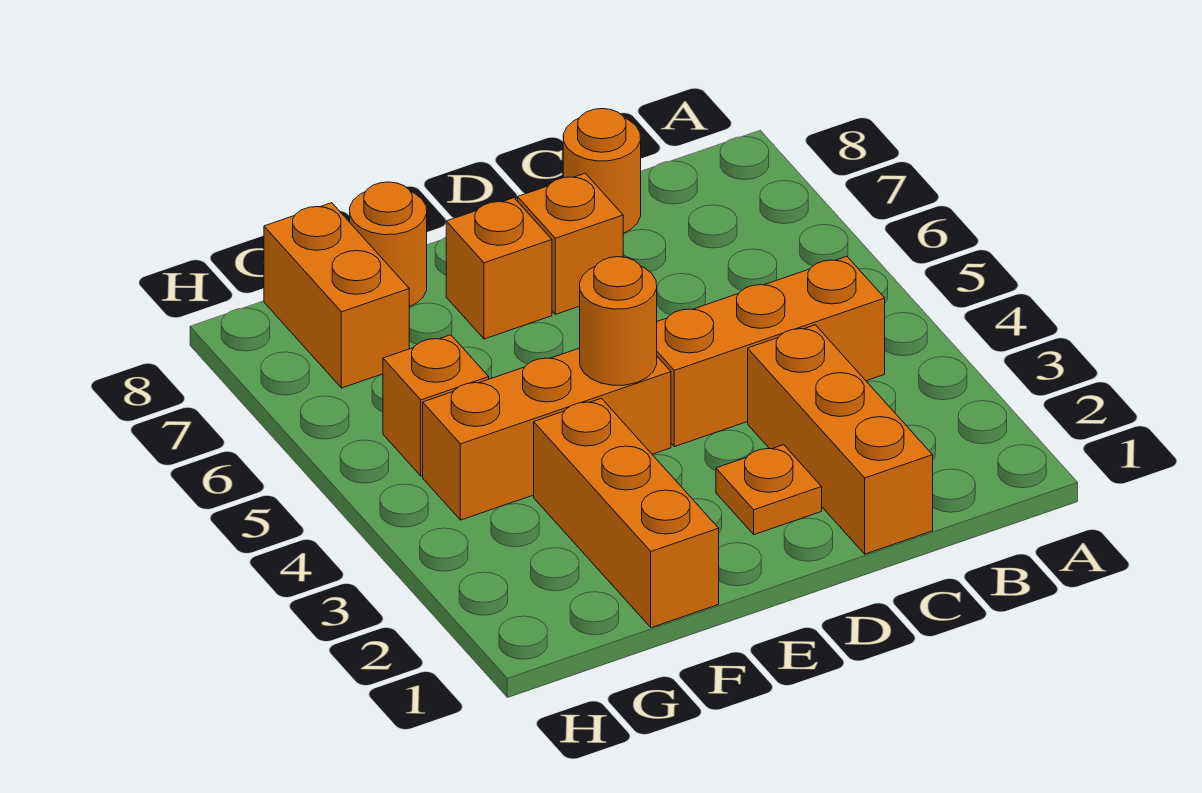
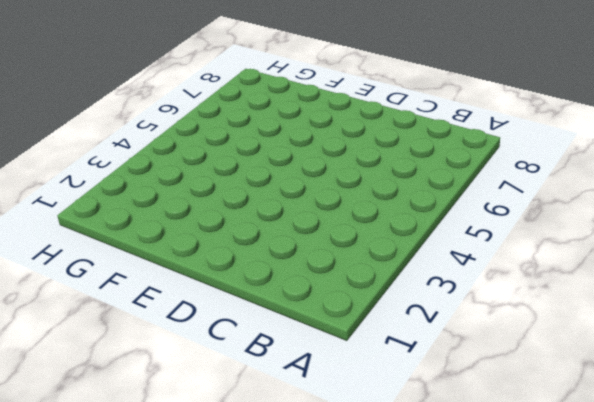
none -> orange brick B4:D4 level 1
none -> orange brick C1:C3 level 1
none -> orange round brick C8 level 1

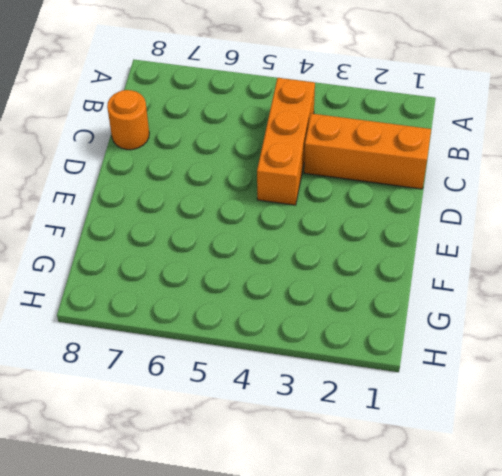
none -> orange plate D2 level 1
none -> orange brick D7 level 1
none -> orange brick E4:G4 level 1

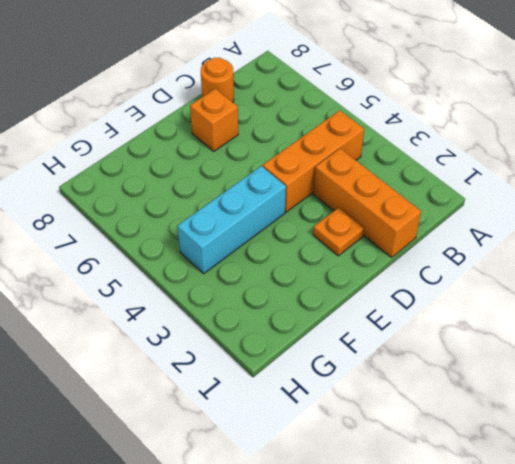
cyan brick E4:G4 level 1 -> orange brick E4:G4 level 1
none -> orange brick E7 level 1
none -> orange brick F1:F3 level 1
none -> orange round brick F8 level 1

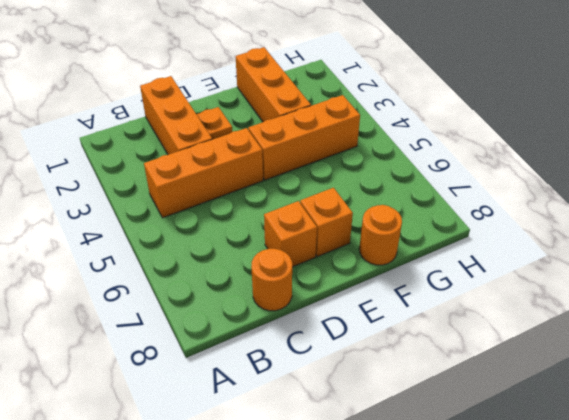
none -> orange brick G5 level 1
none -> orange brick G7:G8 level 1
none -> orange round brick E4 level 2

